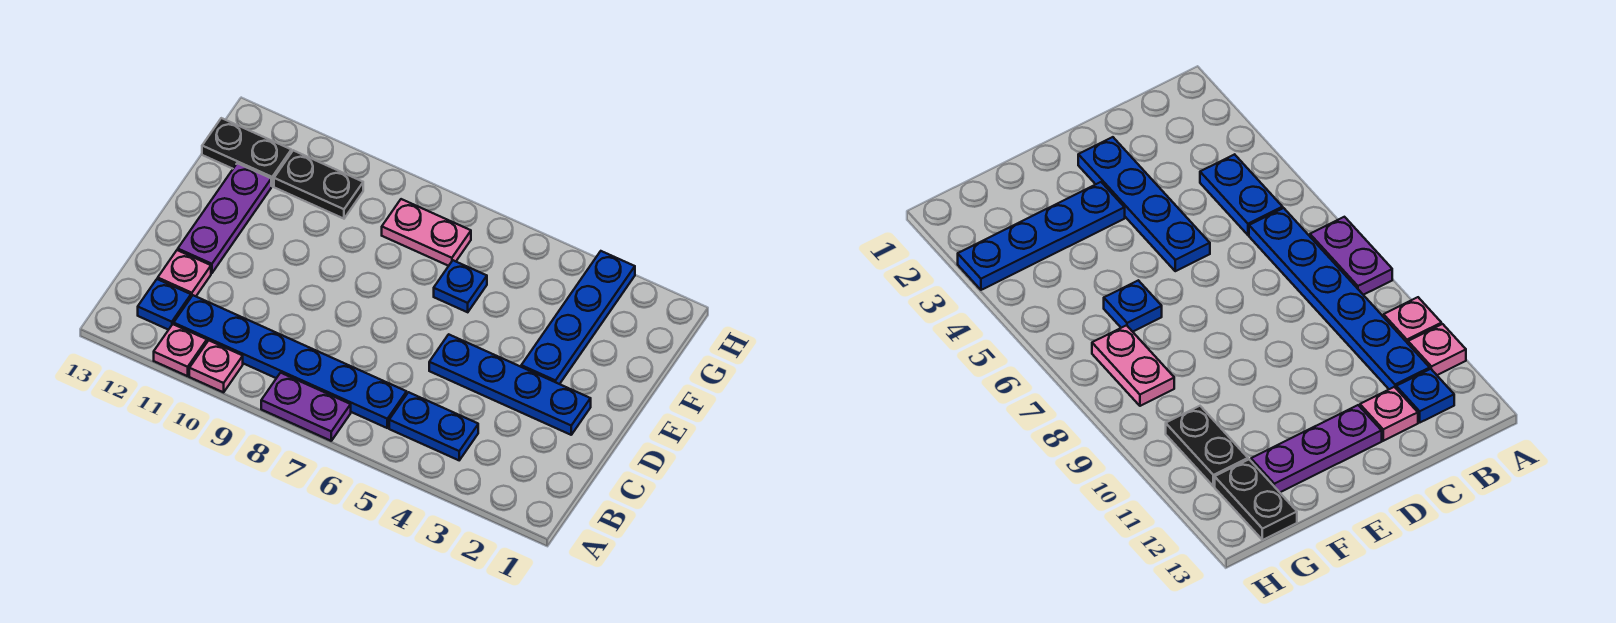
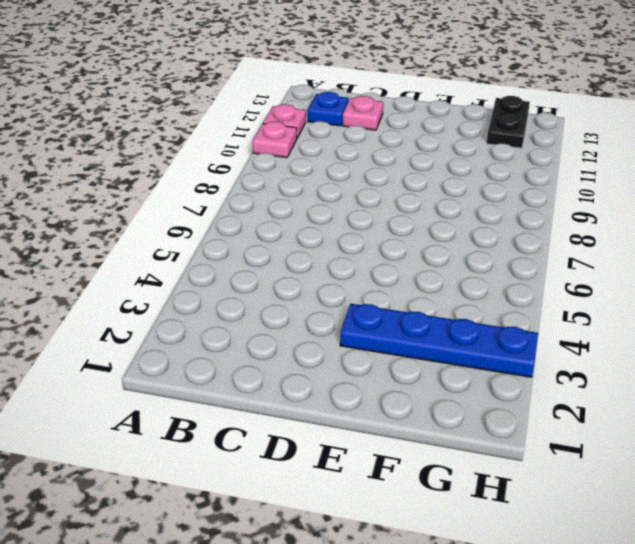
none -> purple plate A7:A8 level 1
none -> blue plate B4:B5 level 1
none -> blue plate B6:B11 level 1

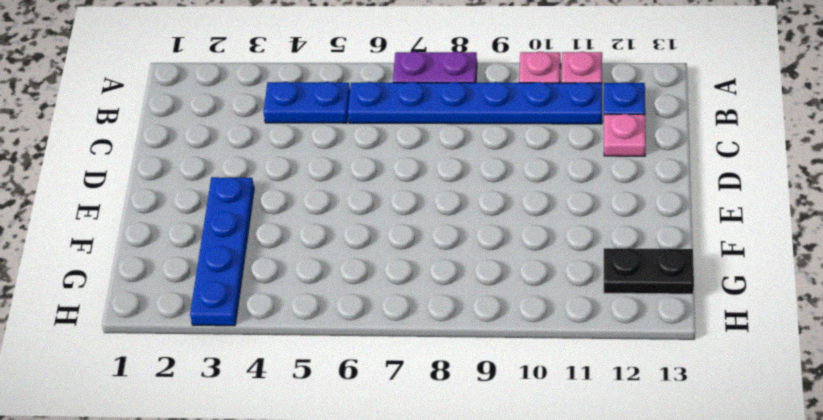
none -> blue plate D2:D5 level 1
none -> purple plate D12:F12 level 1
none -> blue plate F6 level 1

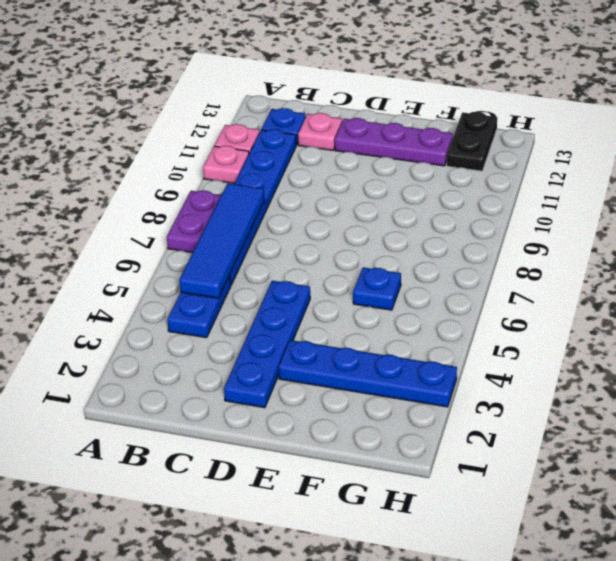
blue tile B5:B8 level 2 -> none
none -> pink plate G7:G8 level 1
none -> black plate G10:G11 level 1

